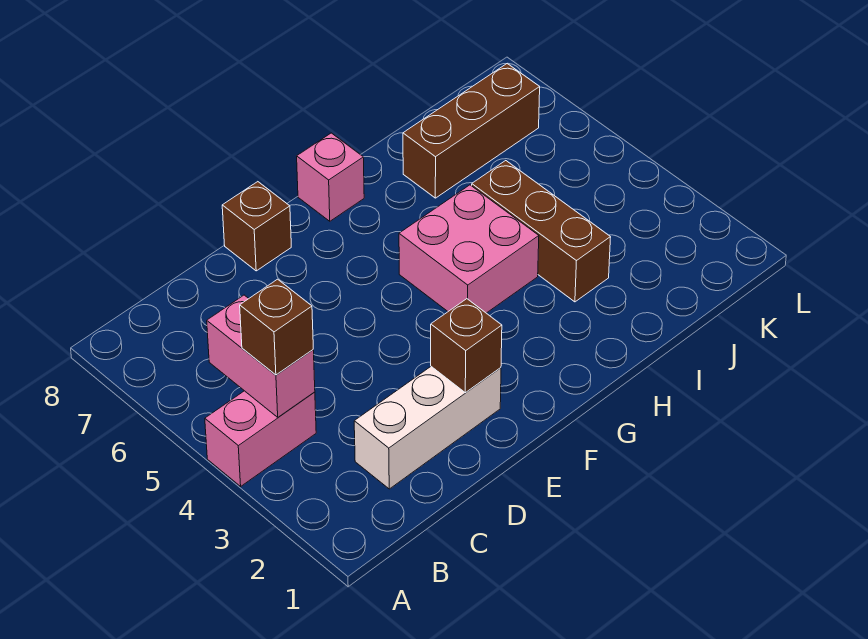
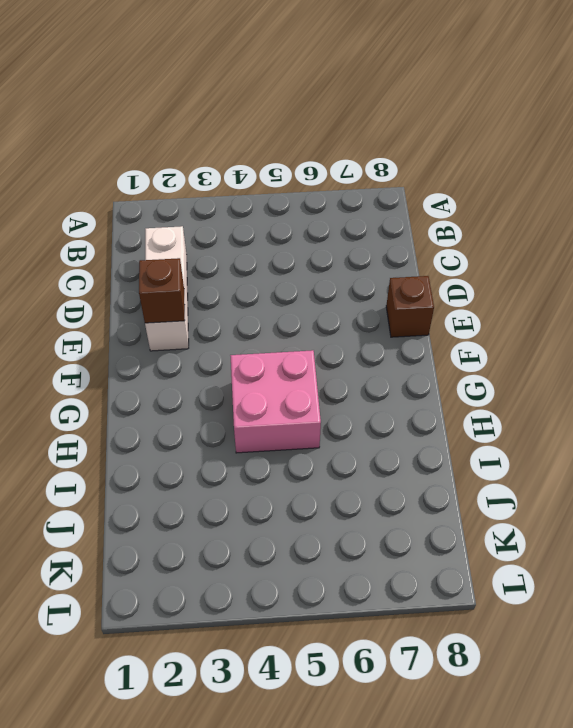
none -> pink brick A4:B4 level 1
none -> pink brick G8 level 1

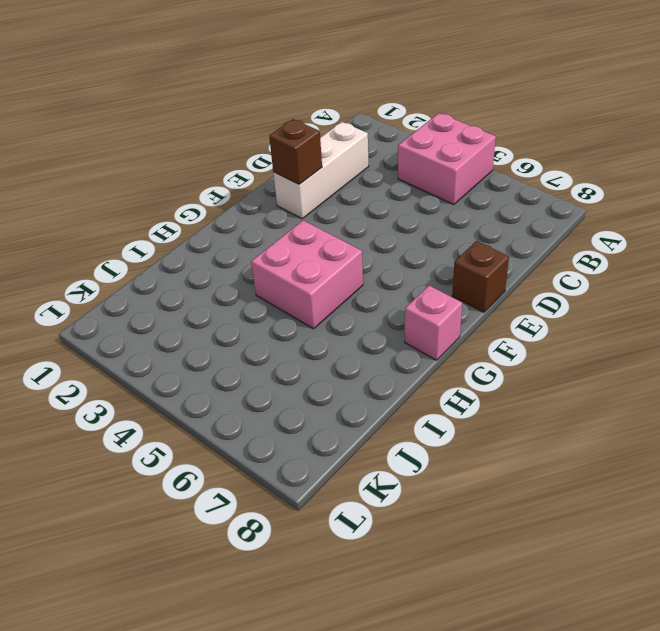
pink brick A4:B5 level 1 -> pink brick A4:B4 level 1
none -> brown brick I3:I5 level 1
none -> brown brick I7:K7 level 1

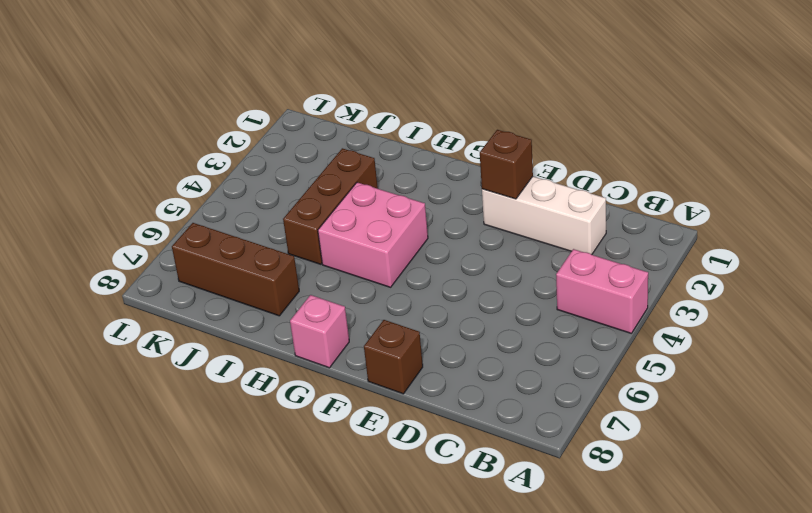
none -> pink brick B4:B5 level 2
none -> brown brick B4 level 3

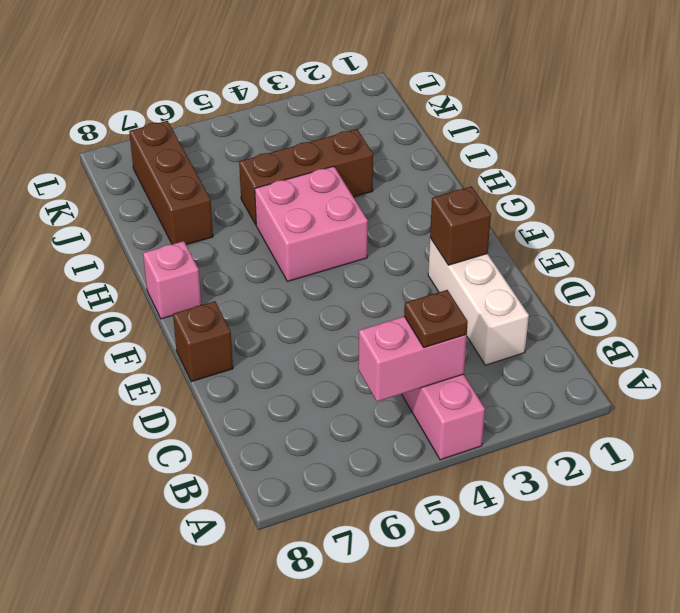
brown plate B4 level 3 -> brown brick B4 level 3

